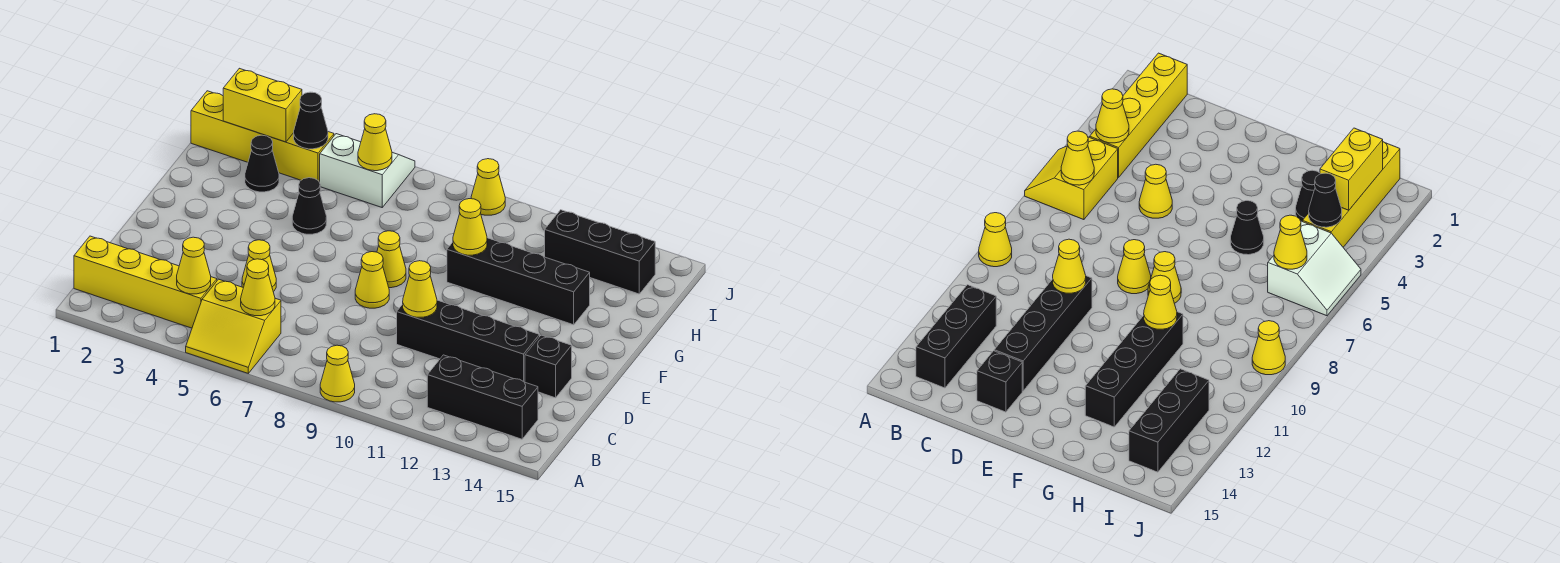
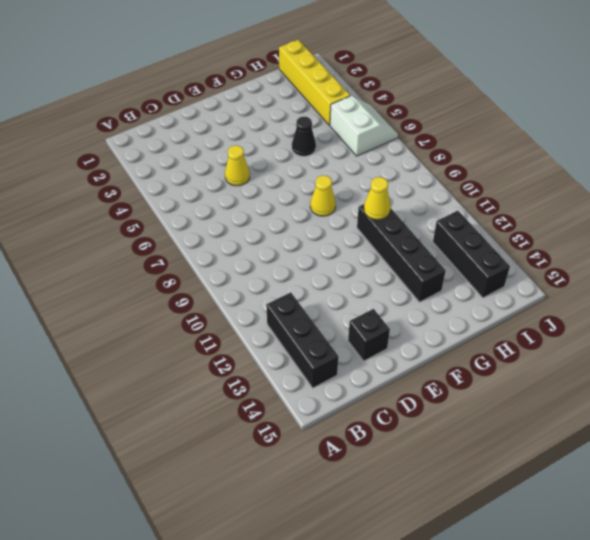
none -> yellow slope A5:B6 level 1 top B
none -> yellow cone A9 level 1
none -> yellow brick B1:B4 level 1

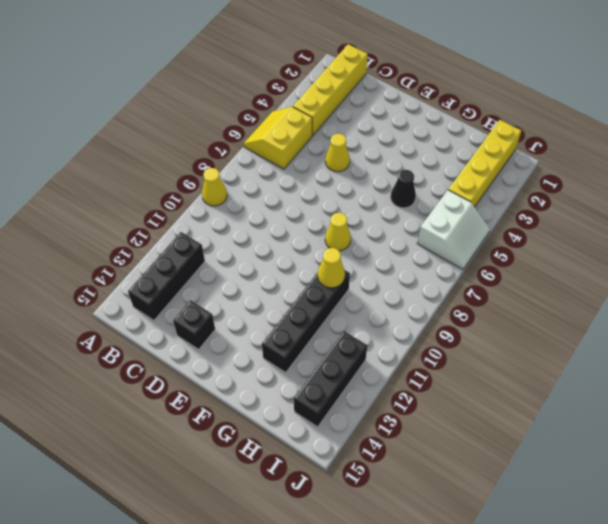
none -> black brick D10:D13 level 1
none -> yellow cone E8 level 1
none -> black cone H3 level 1

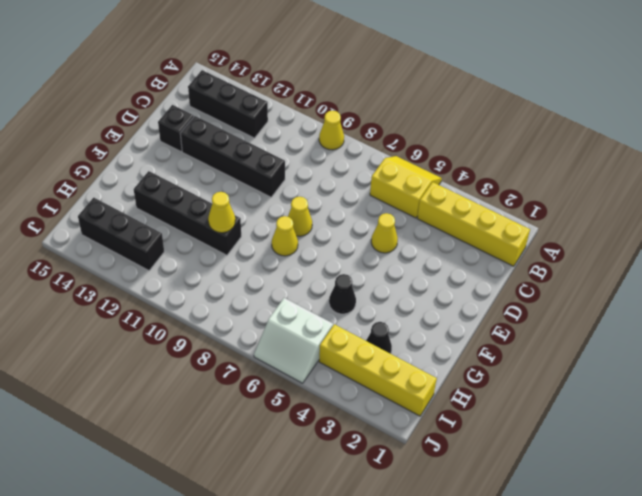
none -> yellow cone J9 level 1
none -> yellow cone B4 level 2
none -> yellow cone B6 level 2

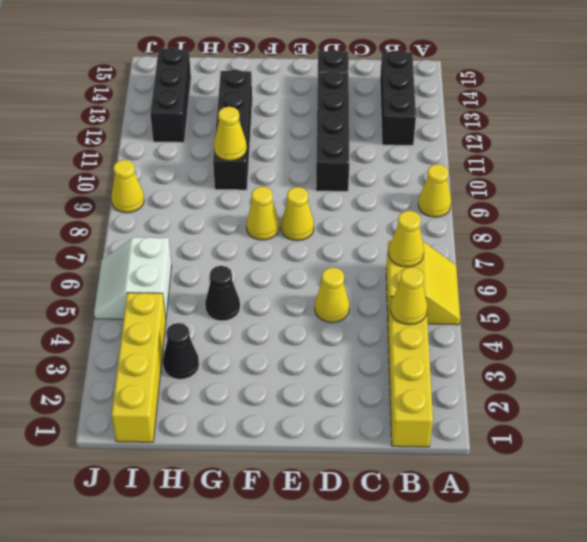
none -> yellow cone D10 level 2
none -> yellow brick I2:I3 level 2
none -> black cone I4 level 2

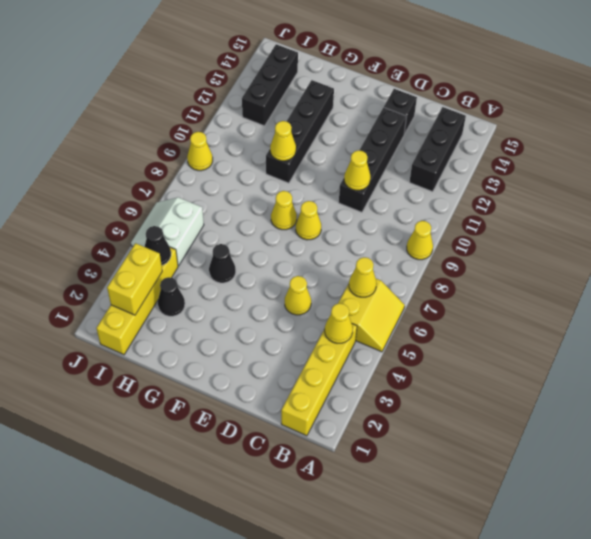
none -> yellow cone I6 level 2

